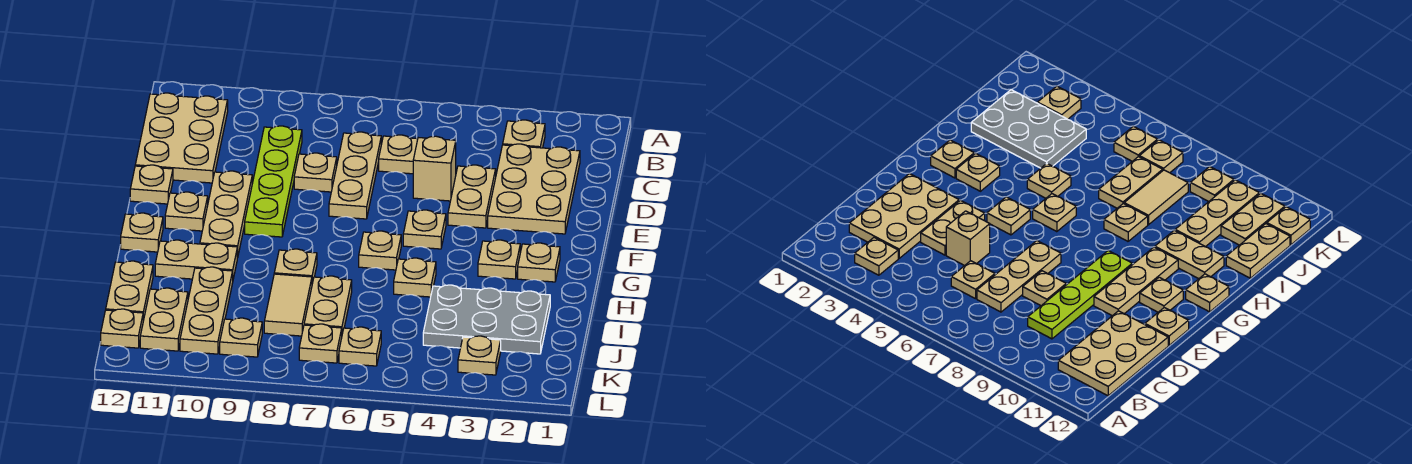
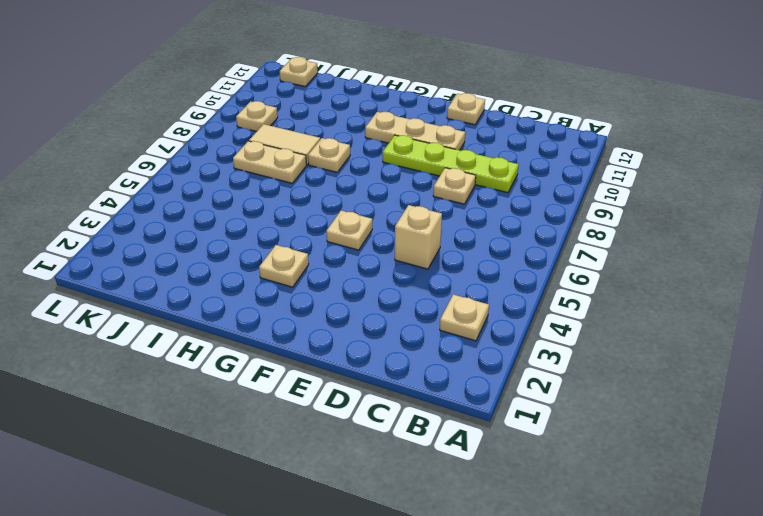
none -> tan plate B11:D12 level 1
none -> tan plate C2:E3 level 1
none -> tan plate C6 level 1
none -> tan plate C7:E7 level 1

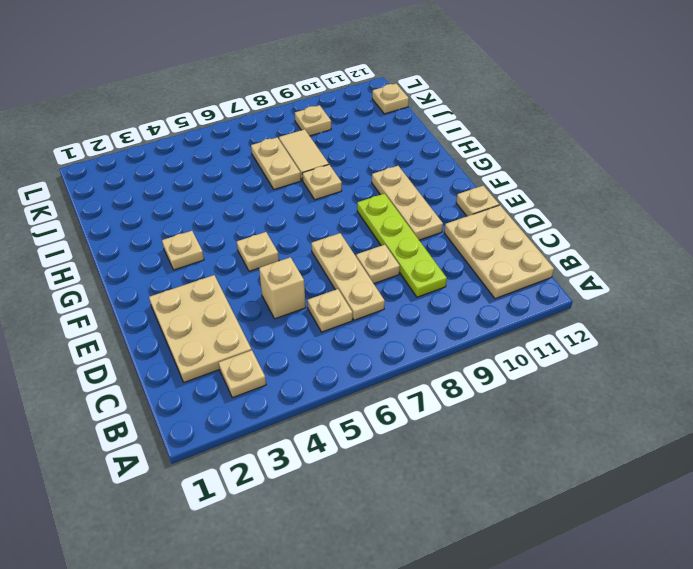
none -> tan plate D4:E4 level 1
none -> tan plate F11 level 1
none -> tan plate G2 level 1
none -> tan plate G6 level 1

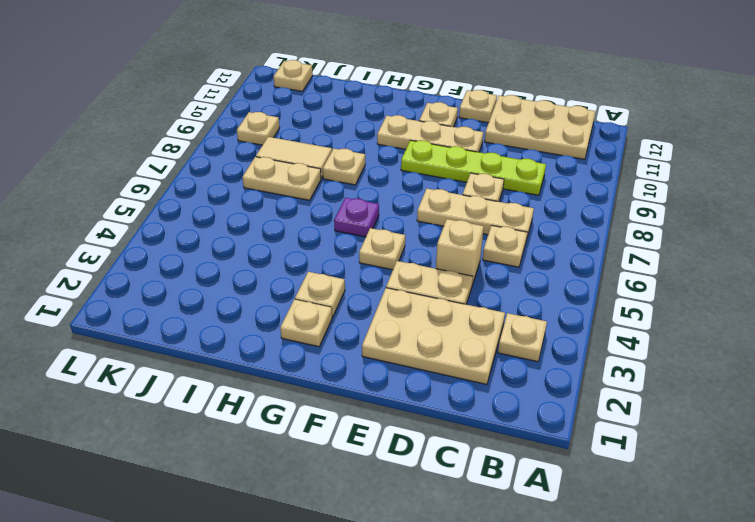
purple plate G6 level 1 -> tan plate G6 level 1
none -> tan plate G12 level 1
none -> tan plate H5 level 1
none -> tan plate H10:H11 level 1
none -> grey plate I2:J4 level 1

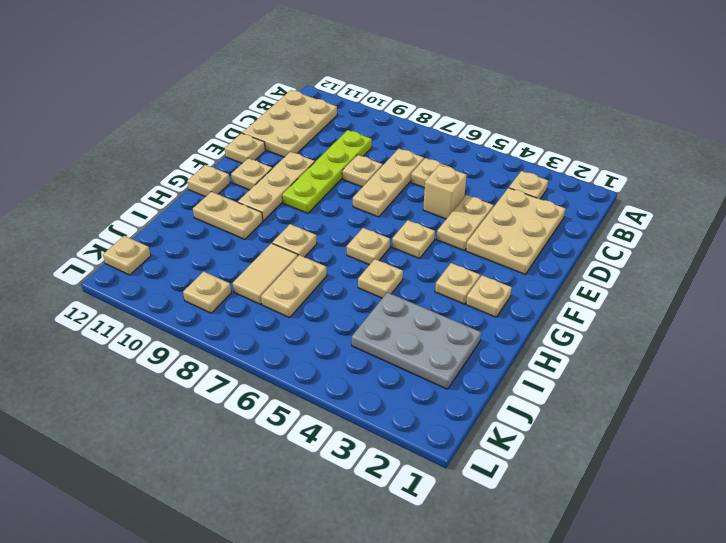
none -> tan plate I10:K10 level 1
none -> tan plate I12:J12 level 1
none -> tan plate J11:K11 level 1
none -> tan plate K3 level 1

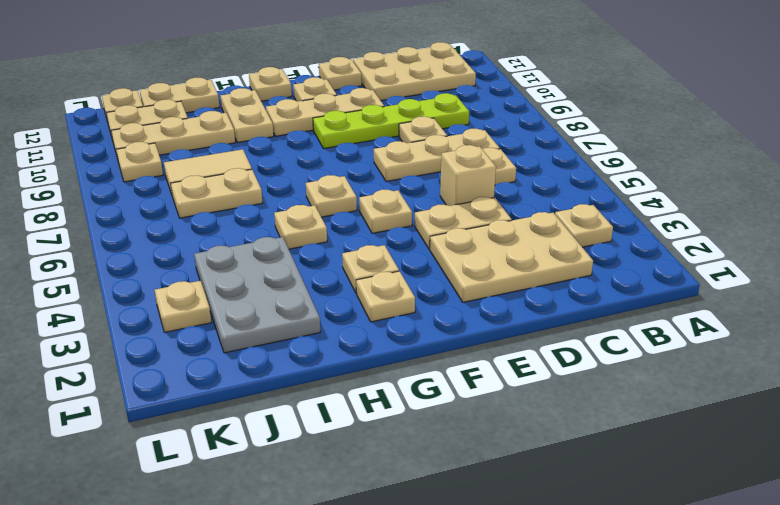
none -> tan plate H8 level 1
none -> tan plate K6 level 1
none -> tan plate K7 level 1

